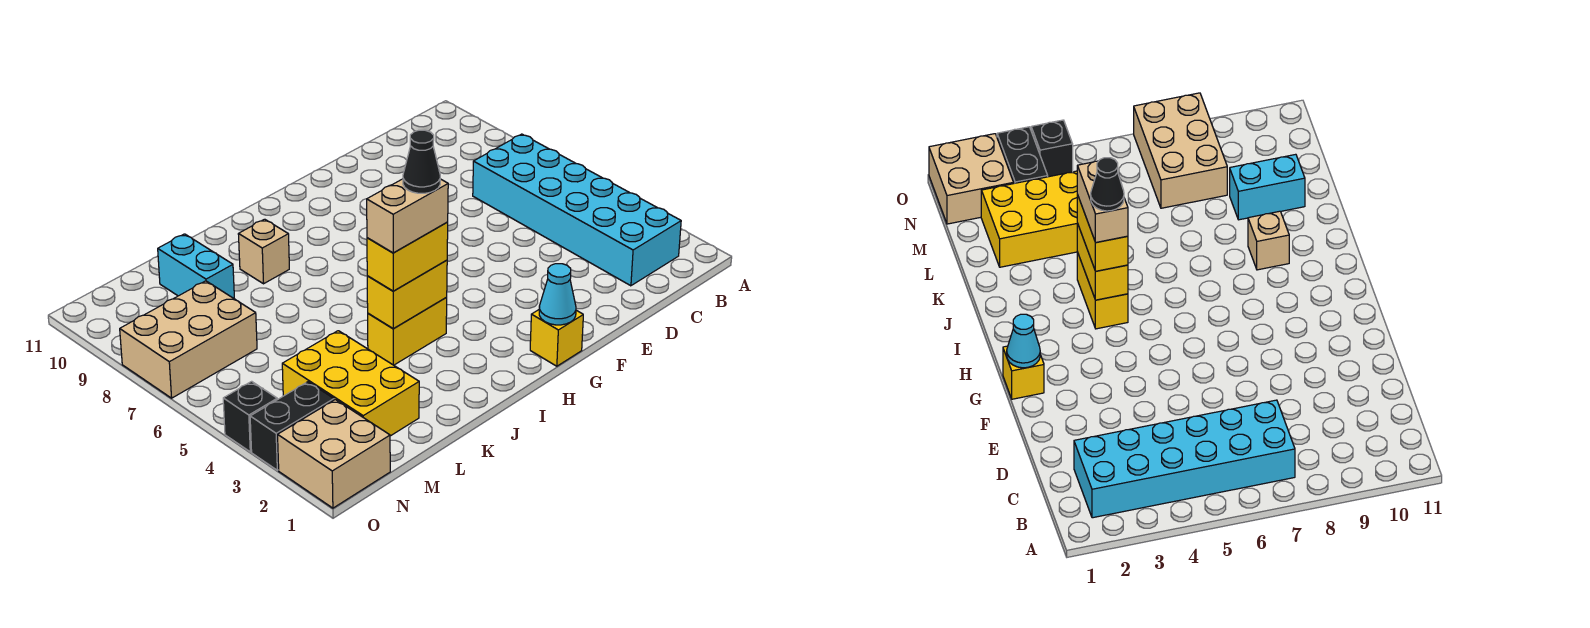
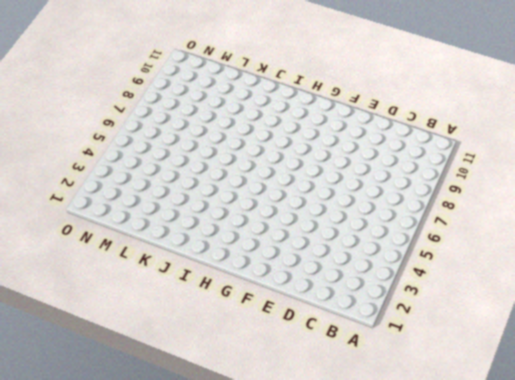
none -> cyan brick B2:C7 level 1
none -> yellow brick G1 level 1
none -> yellow brick I4:J4 level 1

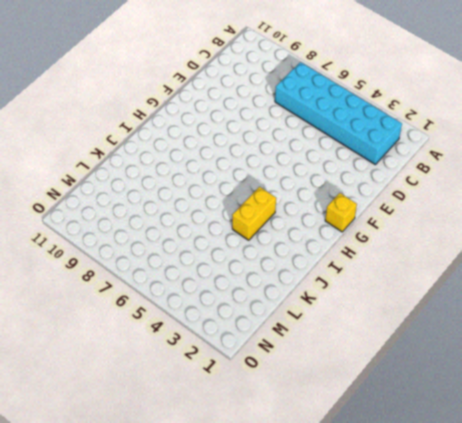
none -> tan brick J9 level 1
none -> yellow brick L2:M4 level 1
none -> cyan brick L9:L10 level 1

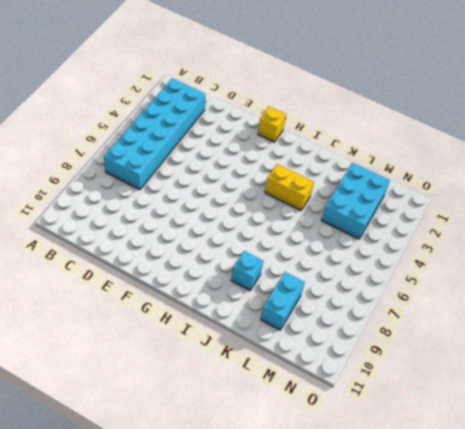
cyan brick J9 level 1 -> tan brick J9 level 1
cyan brick L2:M4 level 1 -> yellow brick L2:M4 level 1
none -> tan brick M7:O8 level 1
none -> tan brick N1:O2 level 1
none -> black brick N3:O3 level 1

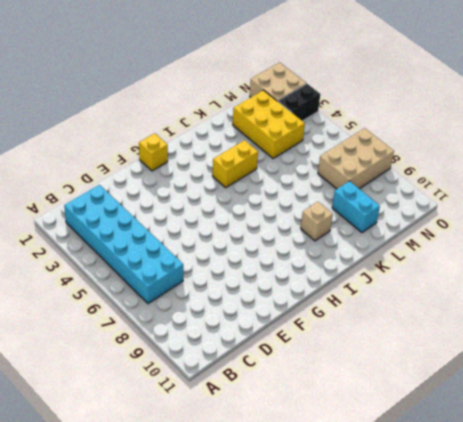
none -> black brick O4 level 1
none -> cyan cone G1 level 2
none -> yellow brick I4:J4 level 2

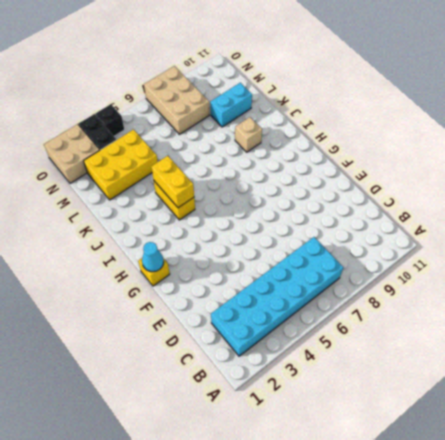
none -> yellow brick I4:J4 level 3
none -> tan brick I4:J4 level 4
none -> black cone I4 level 5

